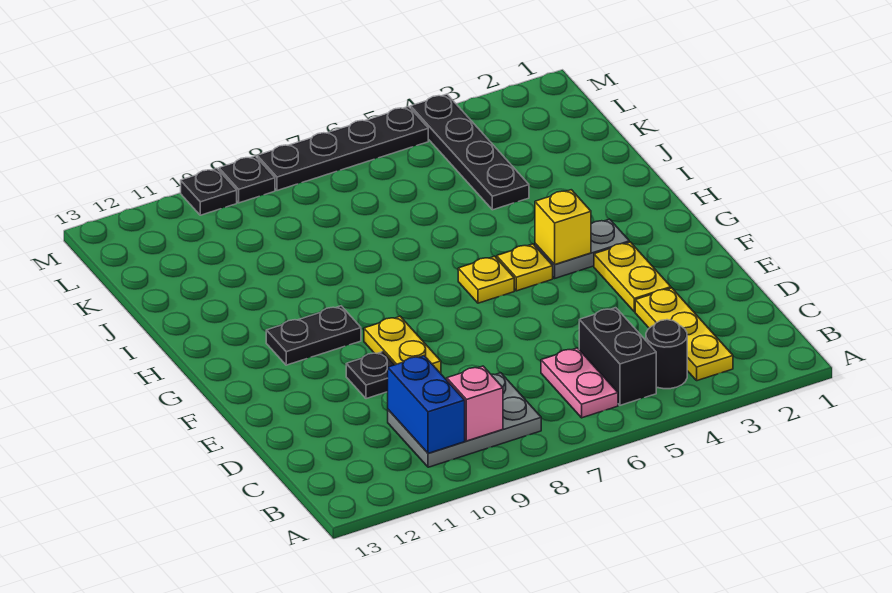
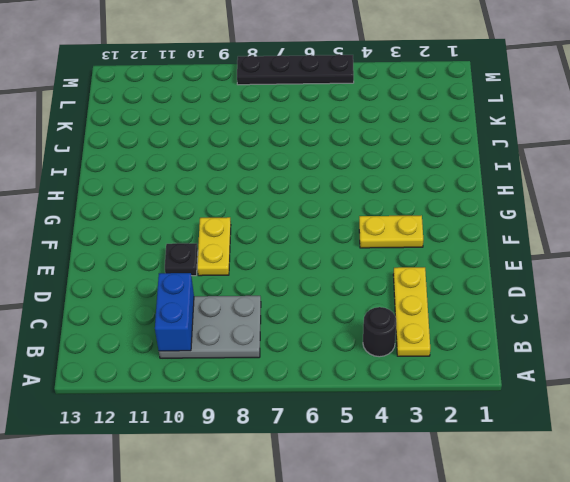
yellow plate F3:F4 level 1 -> yellow plate E3:F3 level 1
none -> black brick B5:C5 level 1
none -> pink plate B6:C6 level 1
none -> grey plate G3:G4 level 1

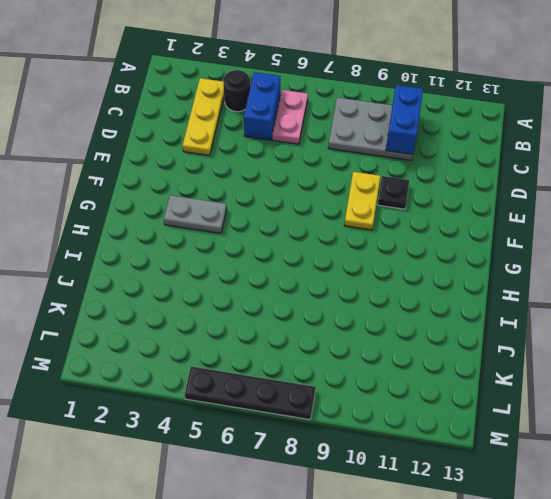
blue brick B5:C5 level 1 -> black brick B5:C5 level 1
none -> yellow plate E3:F3 level 1
none -> yellow plate G5 level 1
none -> yellow plate G6 level 1

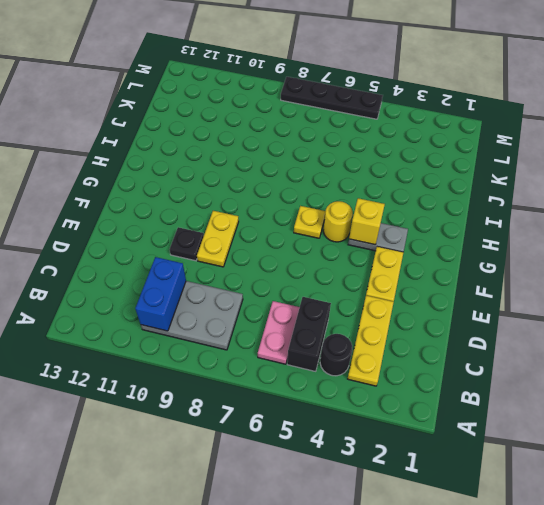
yellow round brick G5 level 1 -> yellow plate G5 level 1
none -> black plate G10:G11 level 1
none -> black plate J4:M4 level 1
none -> black plate M9 level 1

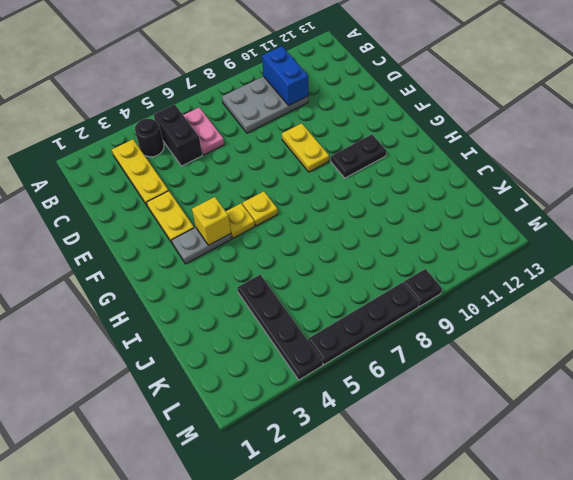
none -> black plate E10 level 1
none -> black plate M10 level 1
none -> pink brick B9 level 2

